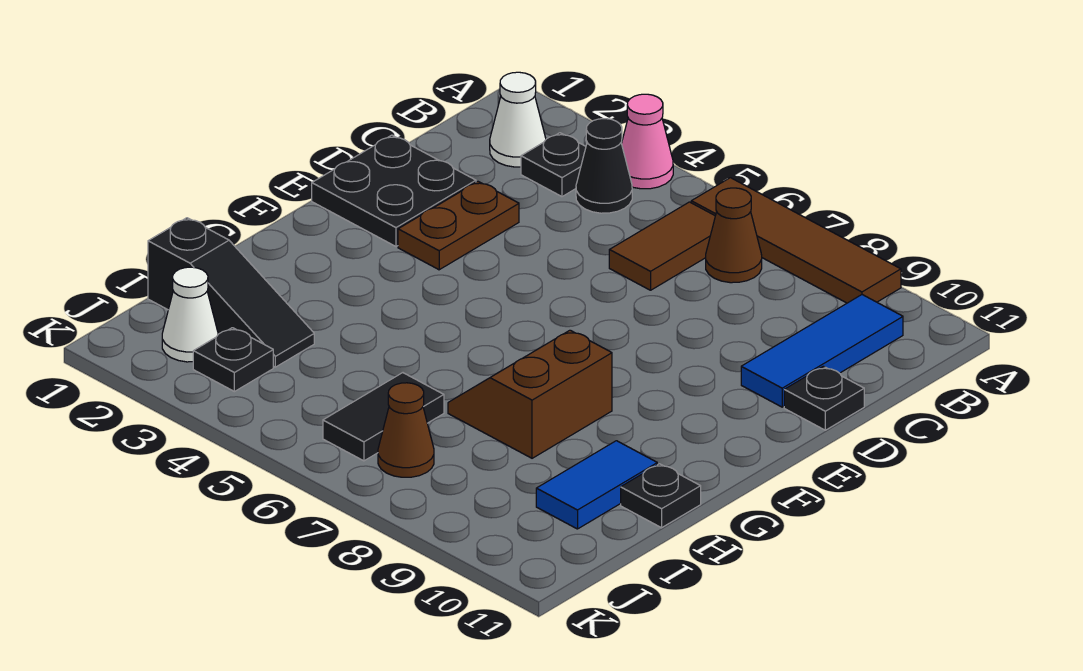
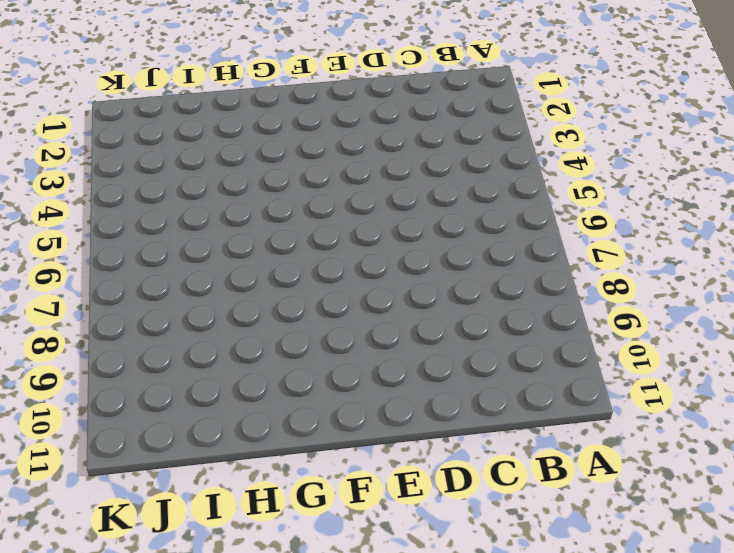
none -> pink cone A4 level 1
none -> brown tile A6:A9 level 1
none -> white cone B2 level 1

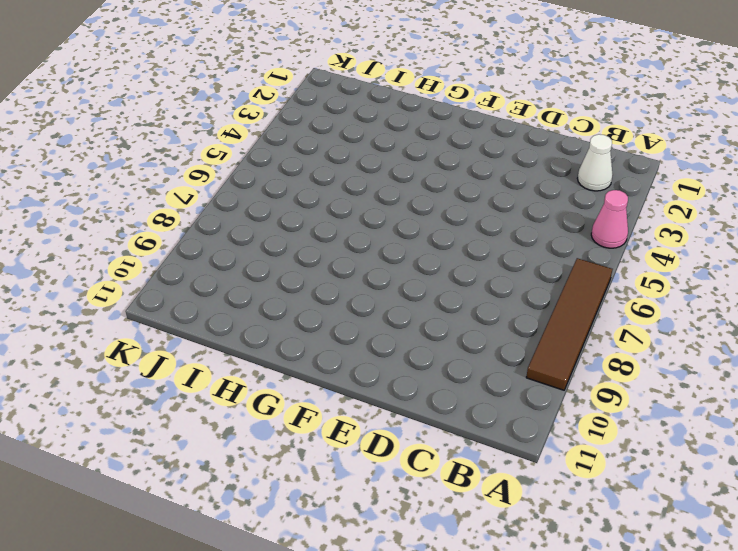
none -> black plate B3 level 1
none -> black cone B4 level 1
none -> brown tile B6:C6 level 1

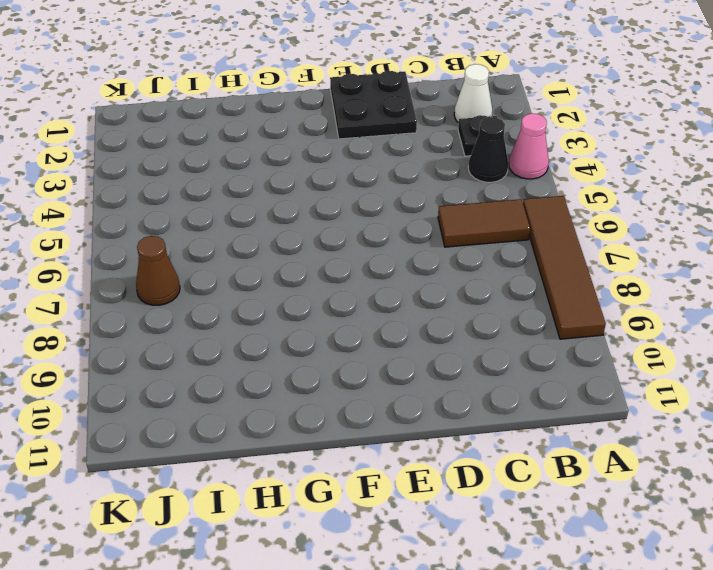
none -> brown cone B7 level 1
none -> blue tile B10:D10 level 1
none -> brown plate D3:E3 level 1

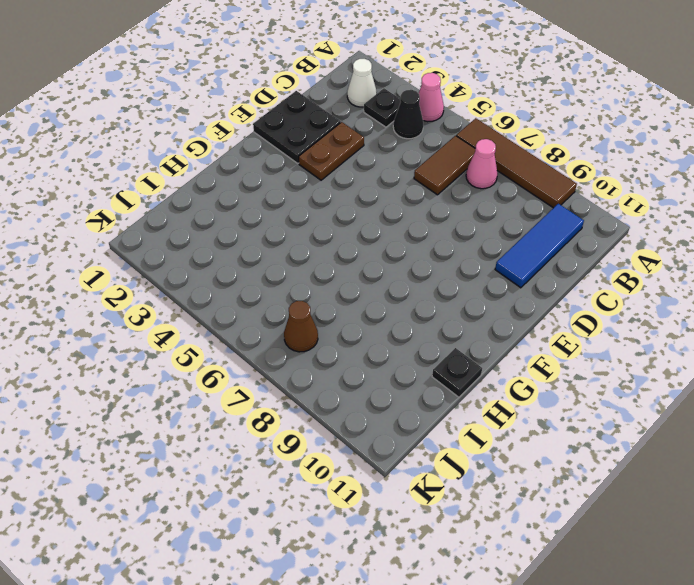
pink cone B7 level 1 -> brown cone B7 level 1
none -> black plate D11 level 1
none -> brown slope G7:H8 level 1 top 8
none -> blue tile H10:I10 level 1

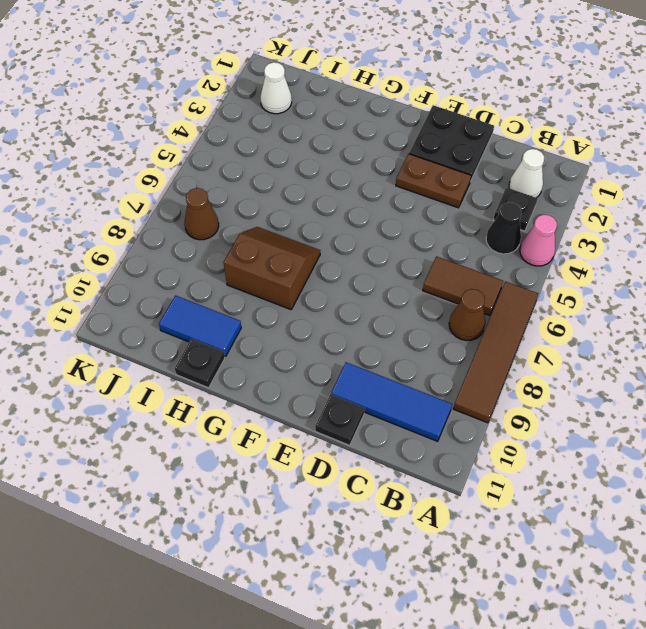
none -> black slope I1:I3 level 1 top 1
none -> black tile I6:J6 level 1
none -> black plate J3 level 1

